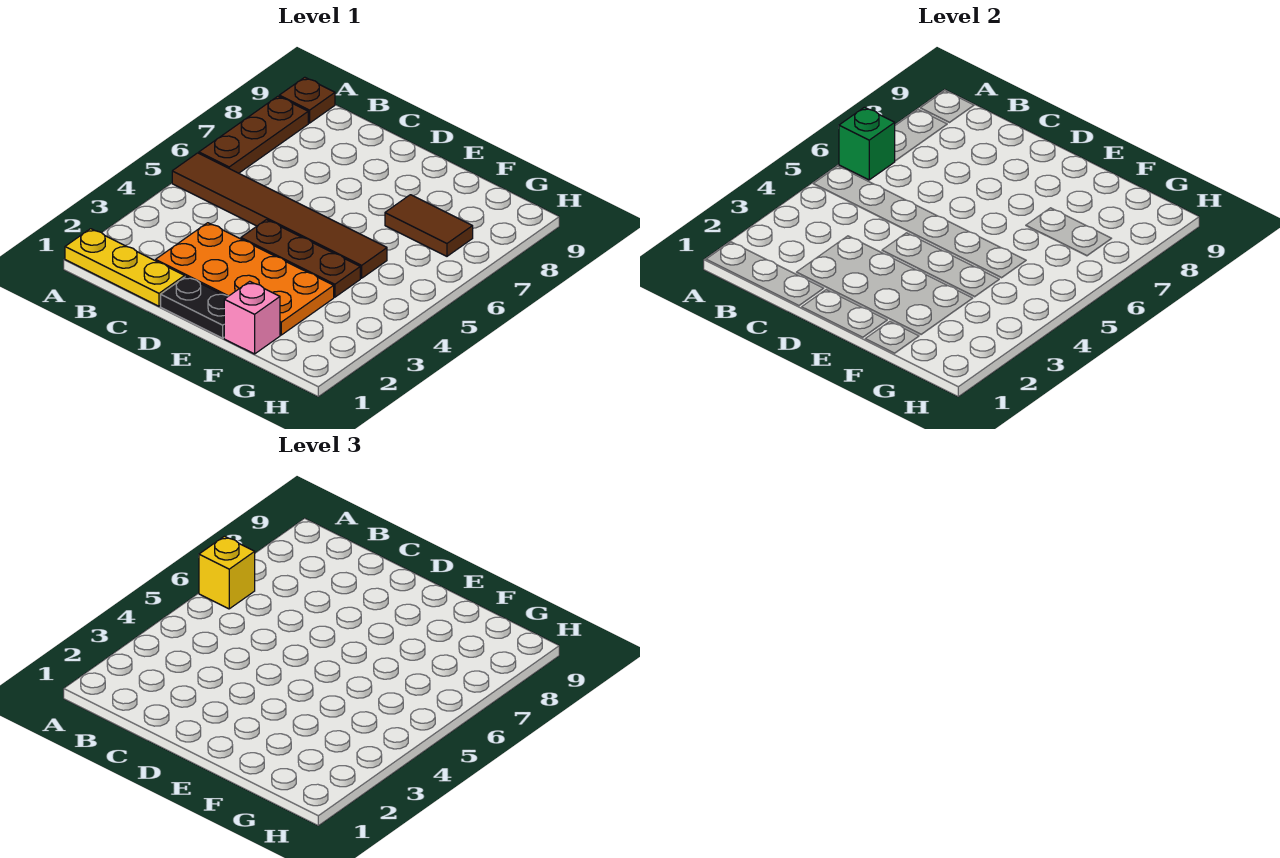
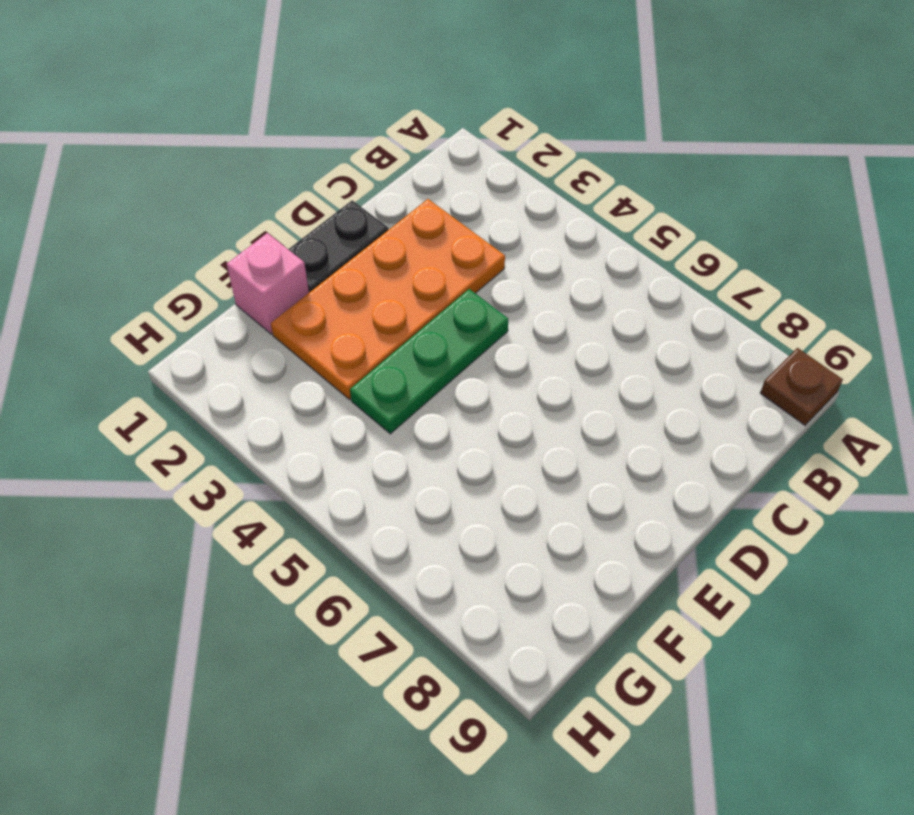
green plate D4:F4 level 1 -> brown plate D4:F4 level 1
none -> yellow plate A1:C1 level 1
none -> brown tile A5:F5 level 1

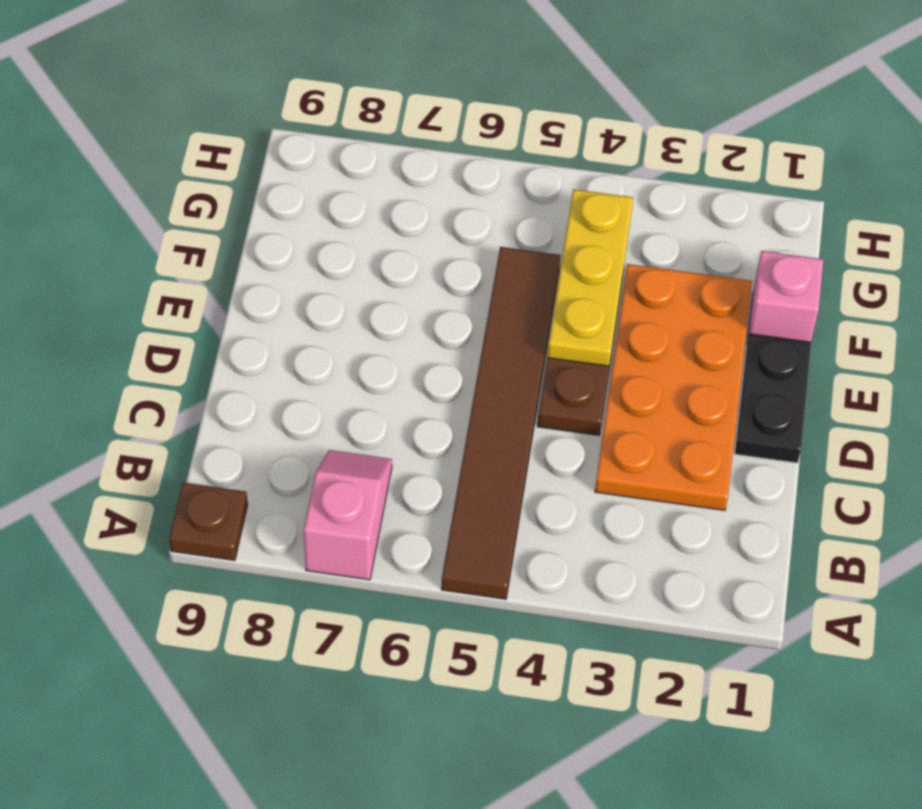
pink slope A7:B7 level 1 top A -> brown plate A6:A8 level 1
yellow plate E4:G4 level 2 -> yellow plate A1:C1 level 1
none -> brown tile F7:G7 level 1
none -> green brick A6 level 2

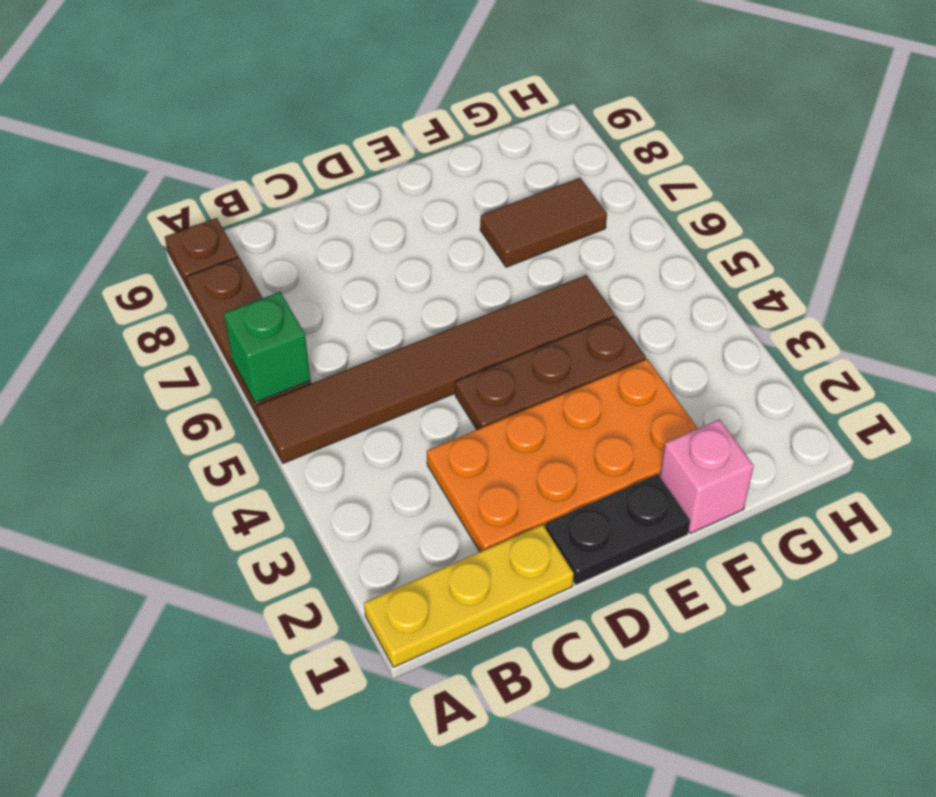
none -> yellow brick A6 level 3

